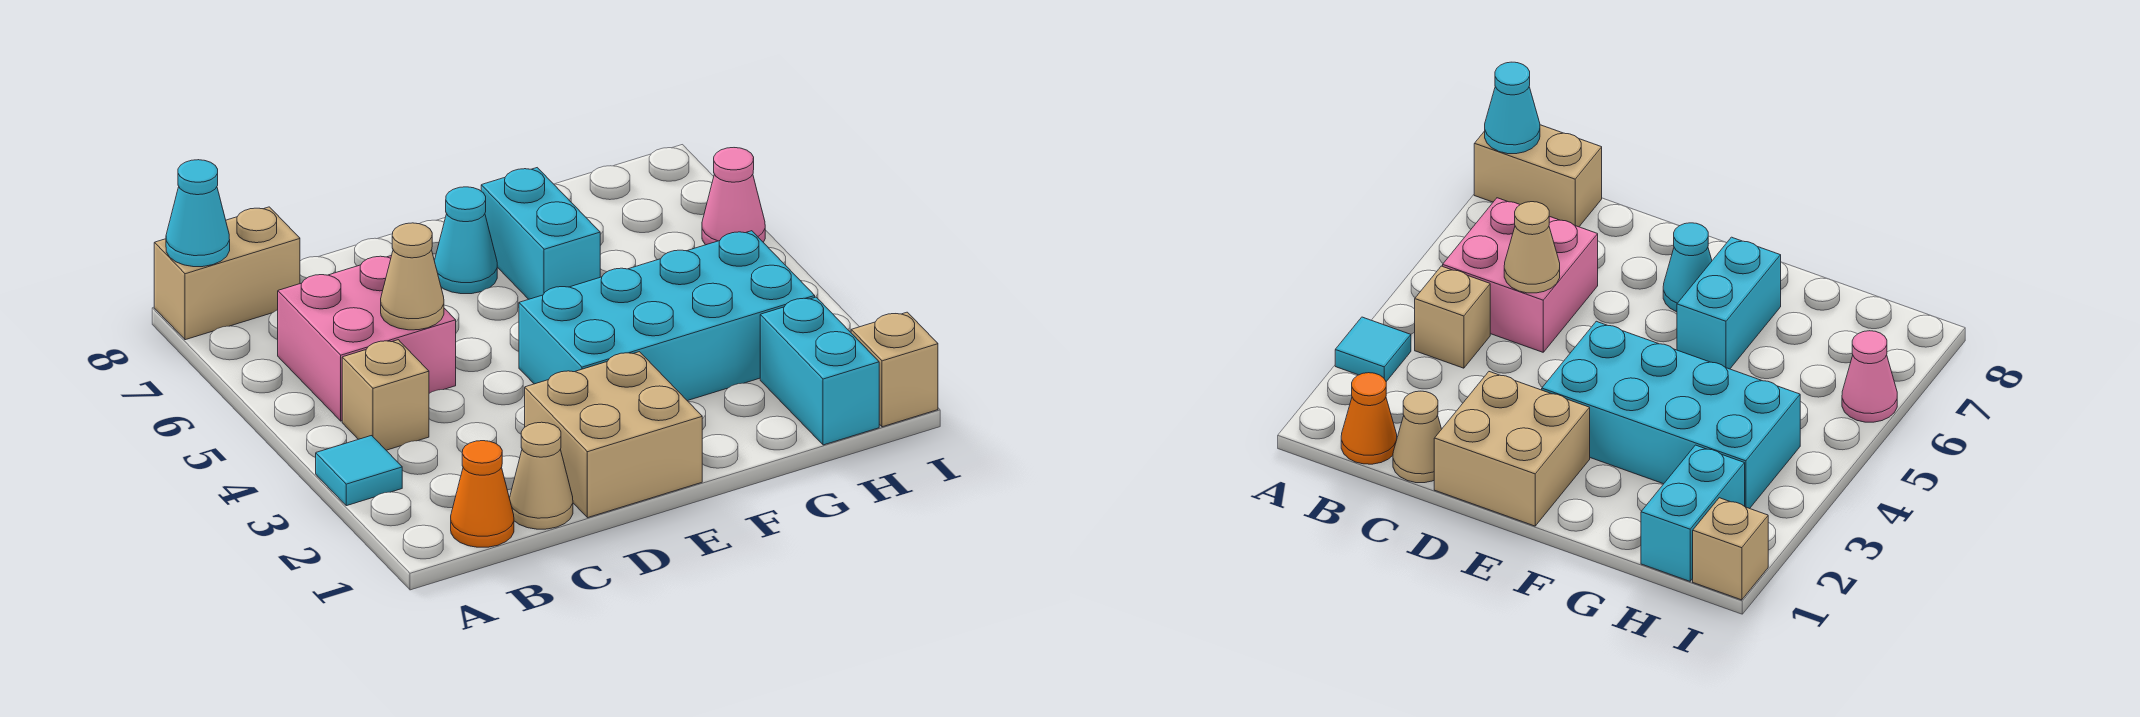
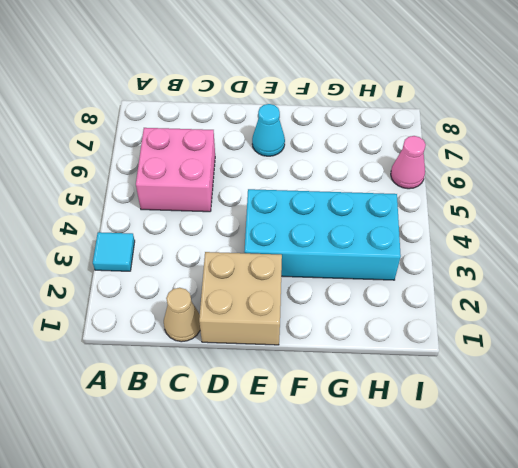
none -> tan brick A8:B8 level 1
none -> orange cone B1 level 1
none -> tan brick B4 level 1

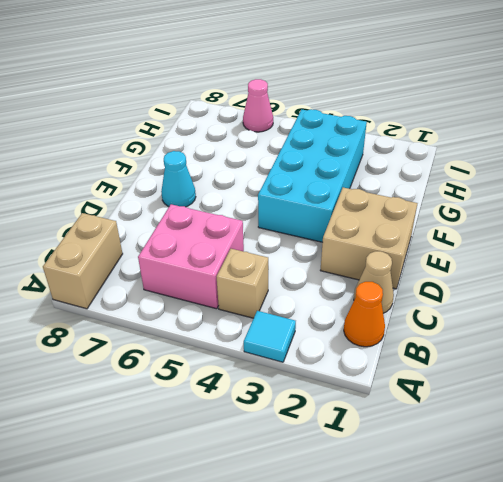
none -> cyan brick F6:F7 level 1
none -> cyan brick H1:H2 level 1
none -> tan brick I1 level 1

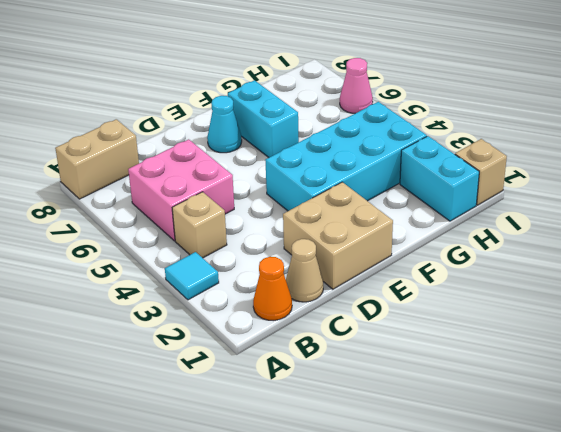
none -> cyan cone A8 level 2
none -> tan cone C5 level 2

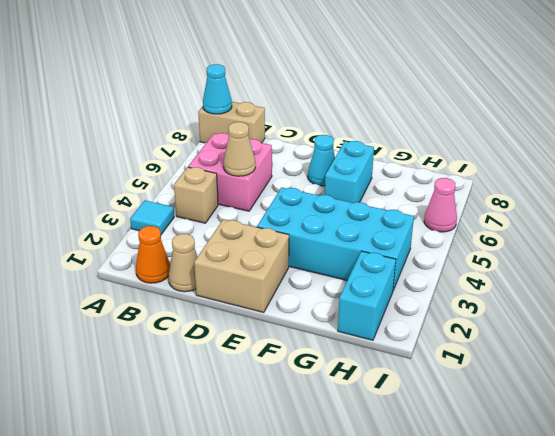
none -> tan brick I1 level 1

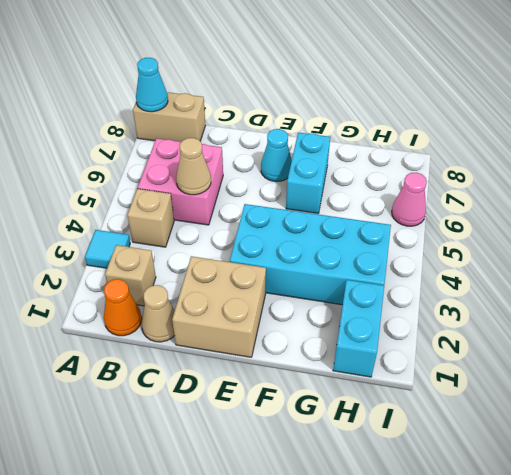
tan brick B2 level 1 -> tan brick I1 level 1

